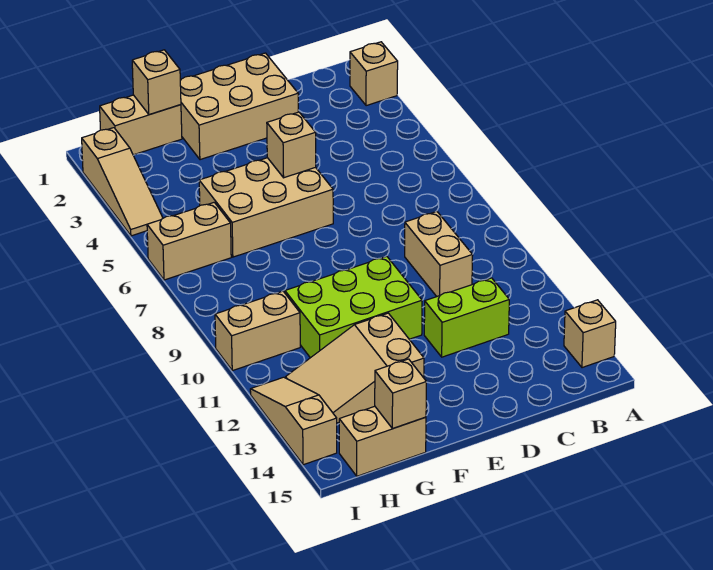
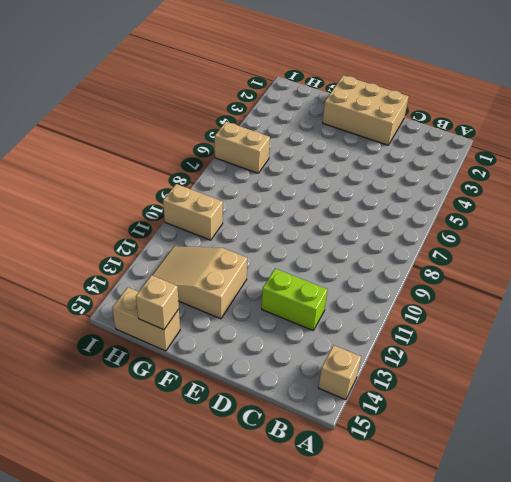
none -> tan brick A2 level 1
none -> tan brick C9:C10 level 1
none -> tan brick E5:G6 level 1

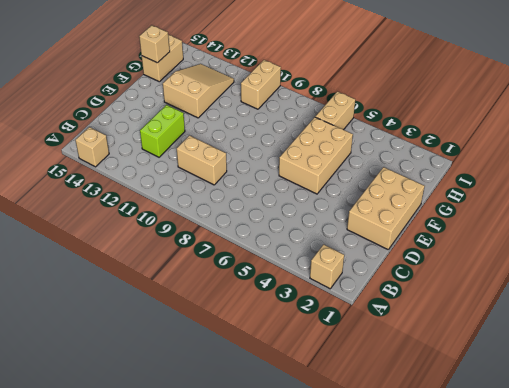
none -> lime brick E10:G11 level 1
none -> tan brick G1:H1 level 1
none -> tan slope I2:I4 level 1 top 2

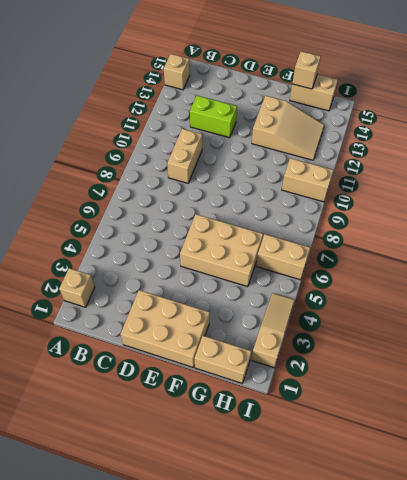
none -> lime brick E10:G11 level 1
none -> tan slope I12:I14 level 1 top 14
none -> tan brick E5 level 2

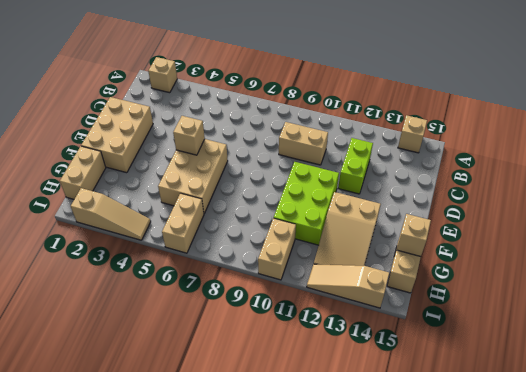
none -> tan brick G1 level 2

